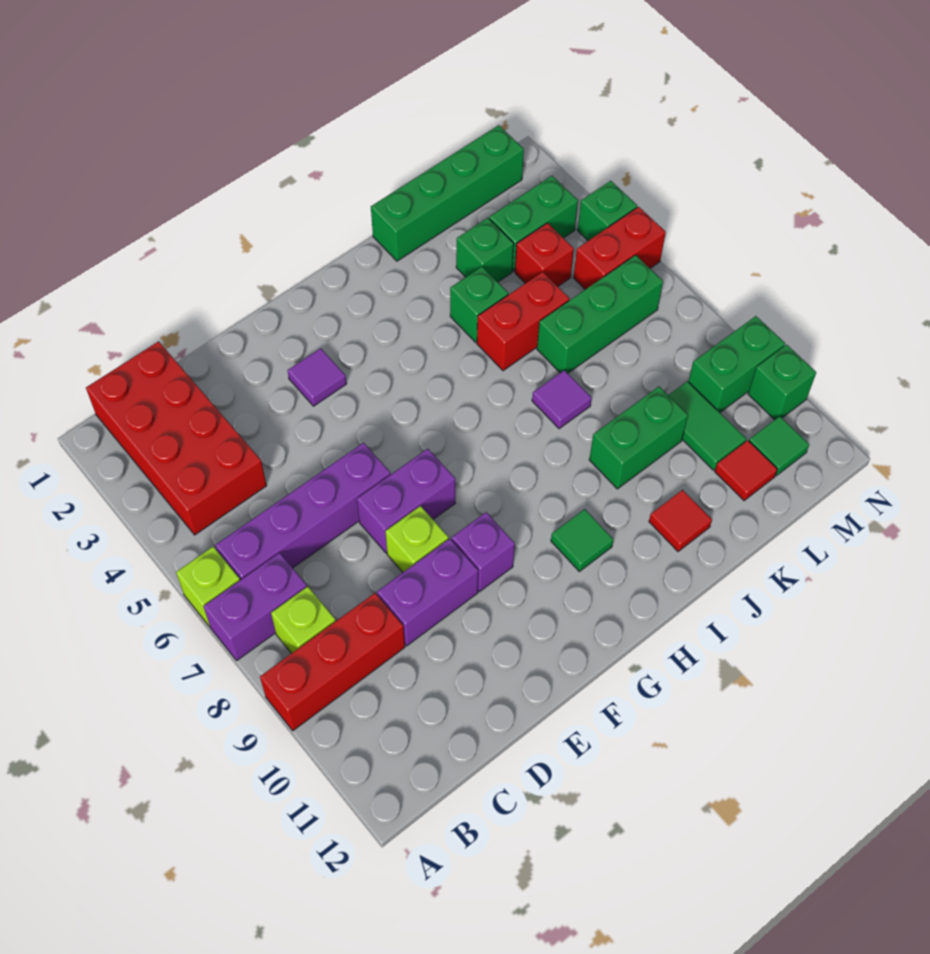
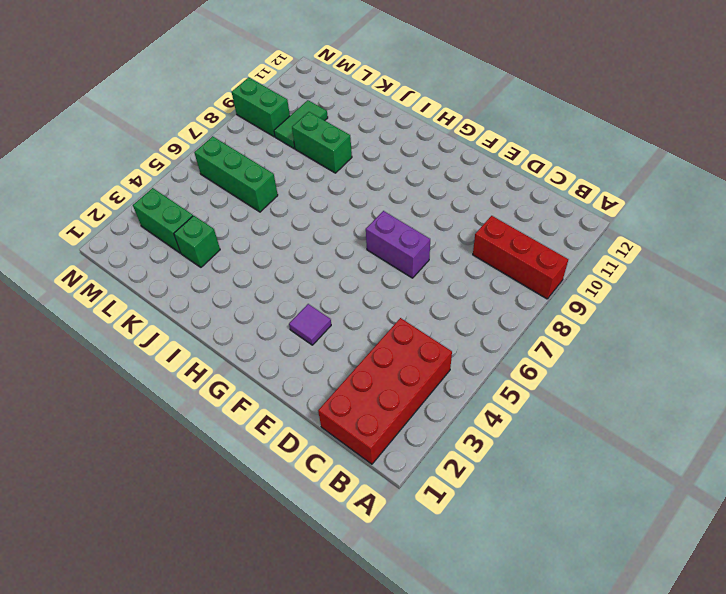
none -> lime brick A6 level 1
none -> purple brick A7:B7 level 1
none -> purple brick B6:E6 level 1

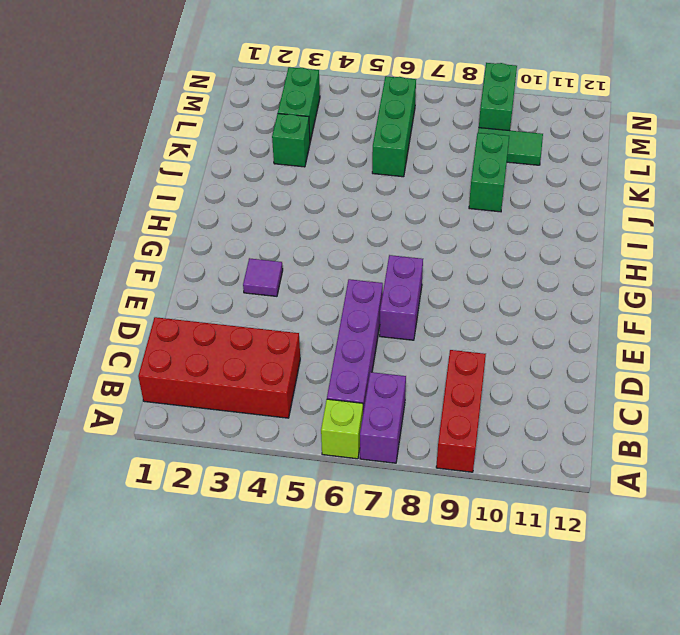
none -> lime brick B8 level 1
none -> purple brick D9:E9 level 1
none -> lime brick E8 level 1

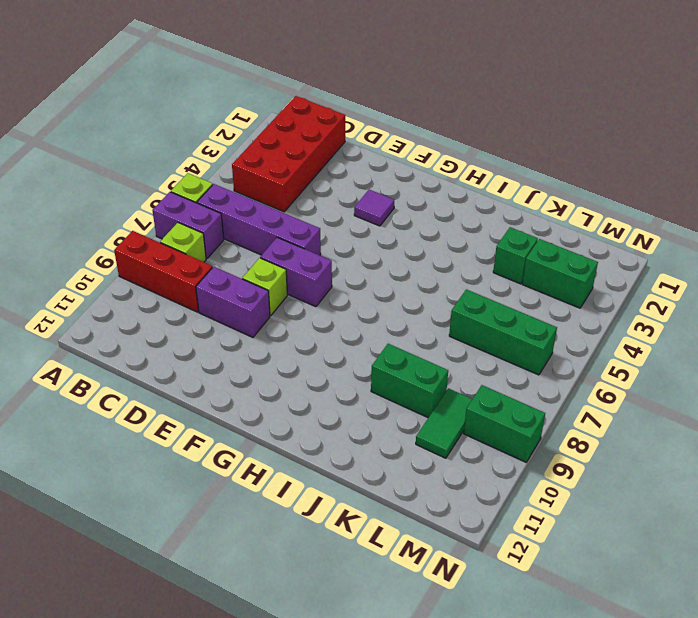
none -> purple brick F9 level 1
none -> green tile H10 level 1
none -> green brick J1:M1 level 1

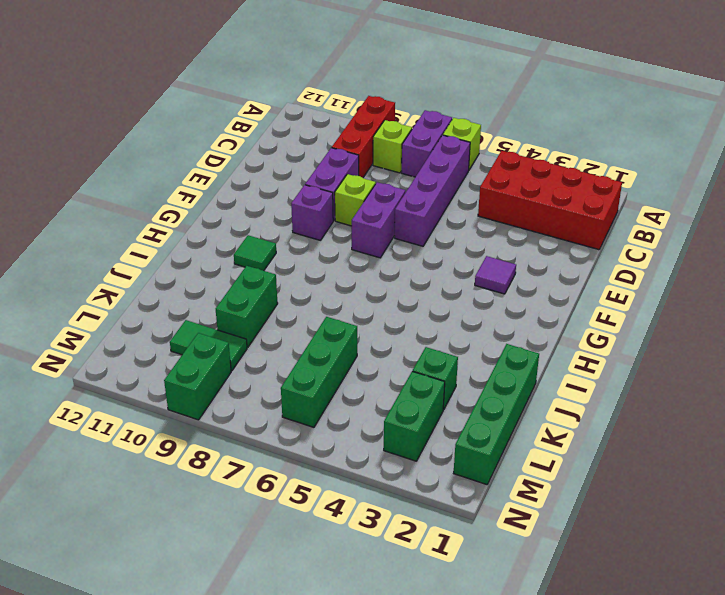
none -> green brick J4 level 1
none -> red brick J5:K5 level 1
none -> purple tile J7 level 1

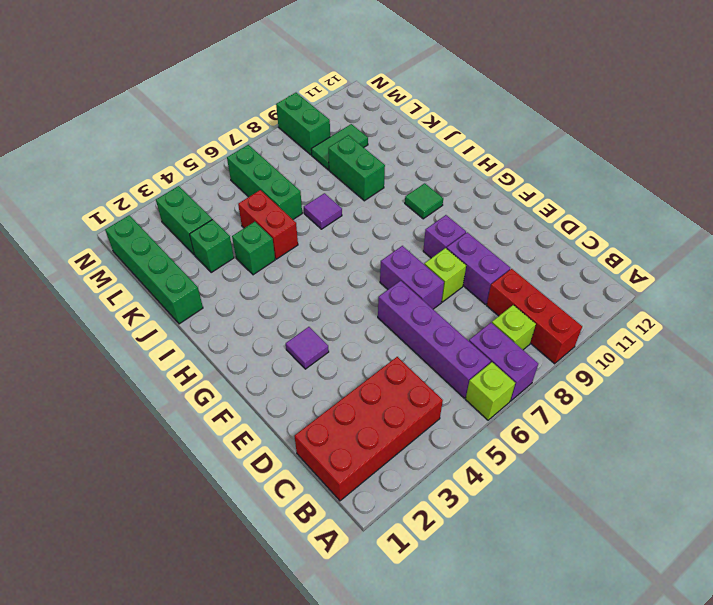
none -> red tile J11 level 1
none -> red brick L4 level 1
none -> red tile L11 level 1

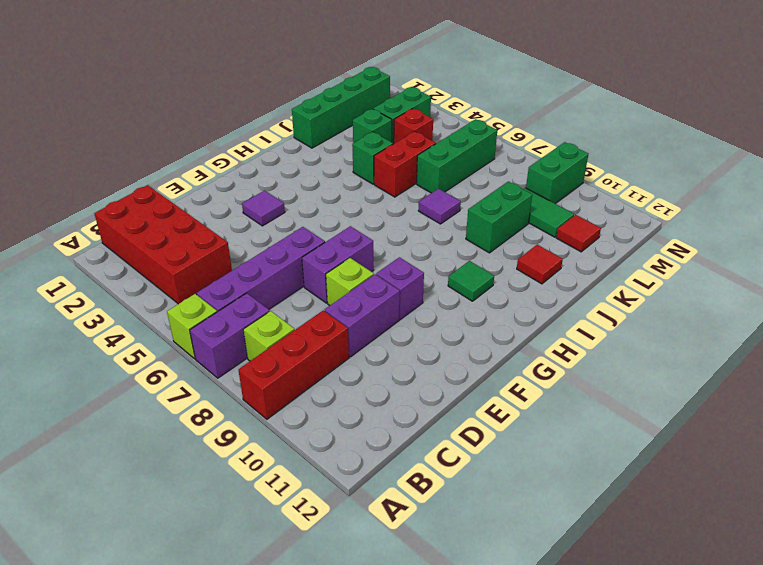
none -> red brick M5:N5 level 1
none -> green tile M11 level 1
none -> green brick N4 level 1

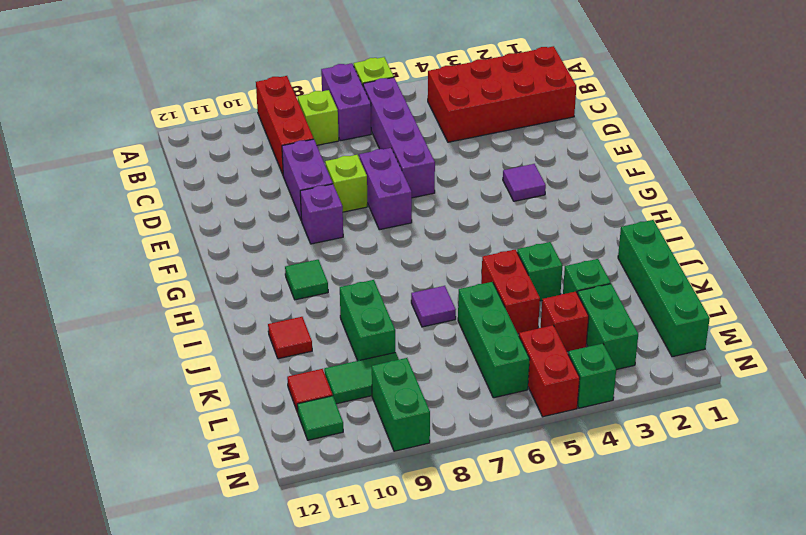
none -> green brick N10 level 1

